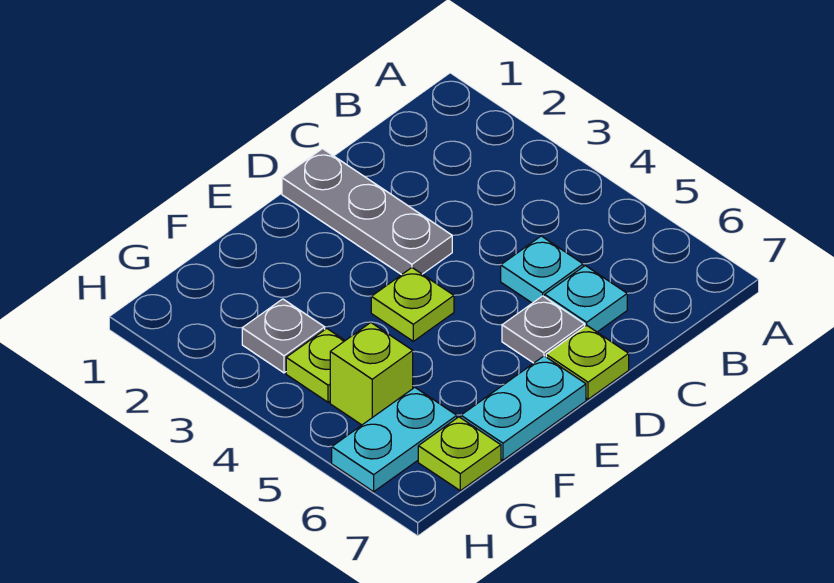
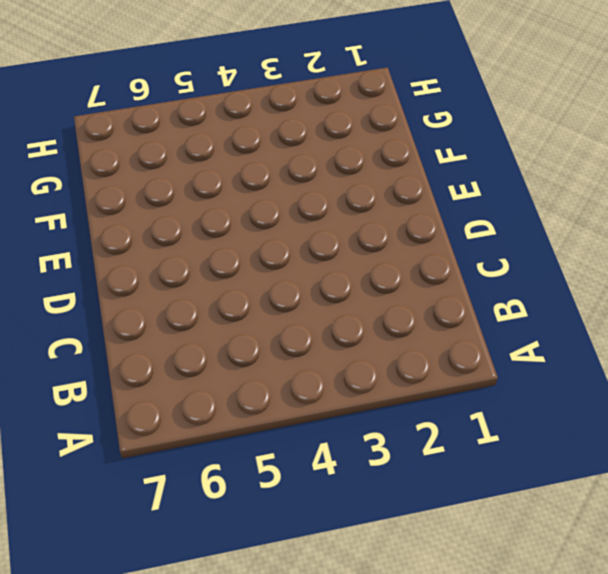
none -> cyan plate C5 level 1
none -> cyan plate C6 level 1
none -> grey plate D1:D3 level 1

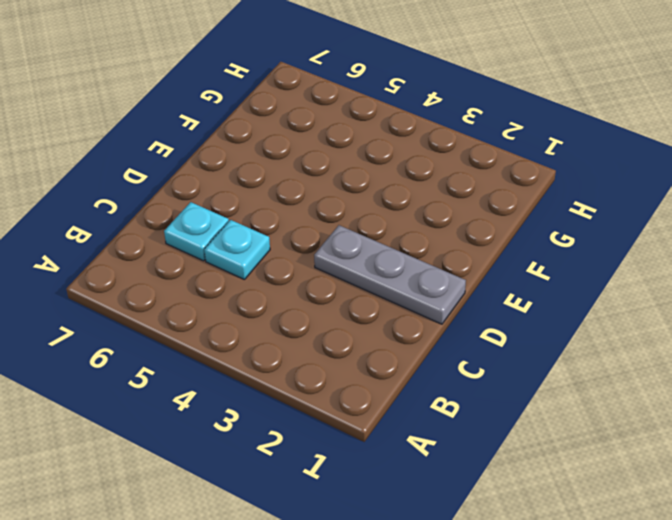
none -> grey plate D6 level 1
none -> lime plate D7 level 1
none -> lime plate E4 level 1

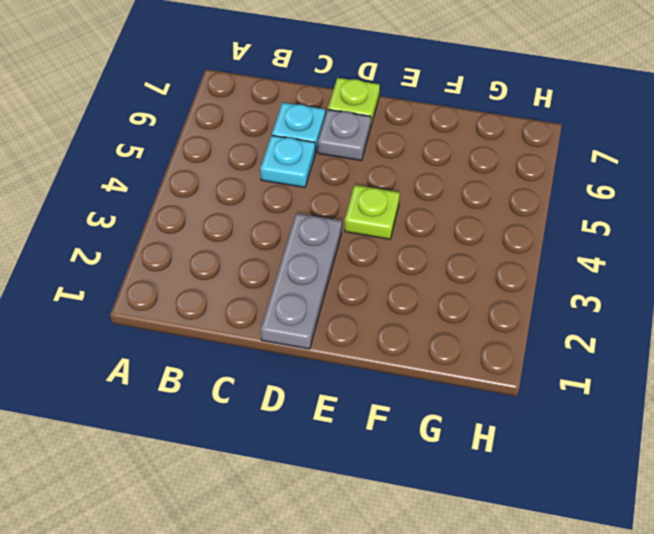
none -> cyan plate E7:F7 level 1
none -> grey plate G3 level 1
none -> lime plate G4 level 1

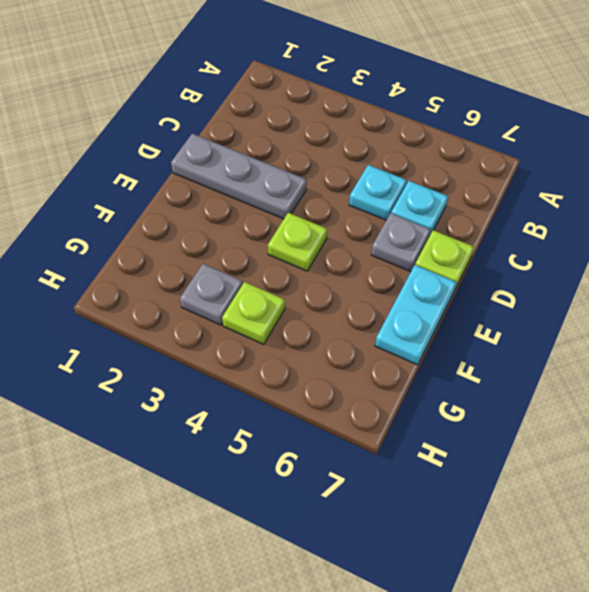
none -> lime brick G5 level 1
none -> cyan plate G6:H6 level 1
none -> lime plate G7 level 1

